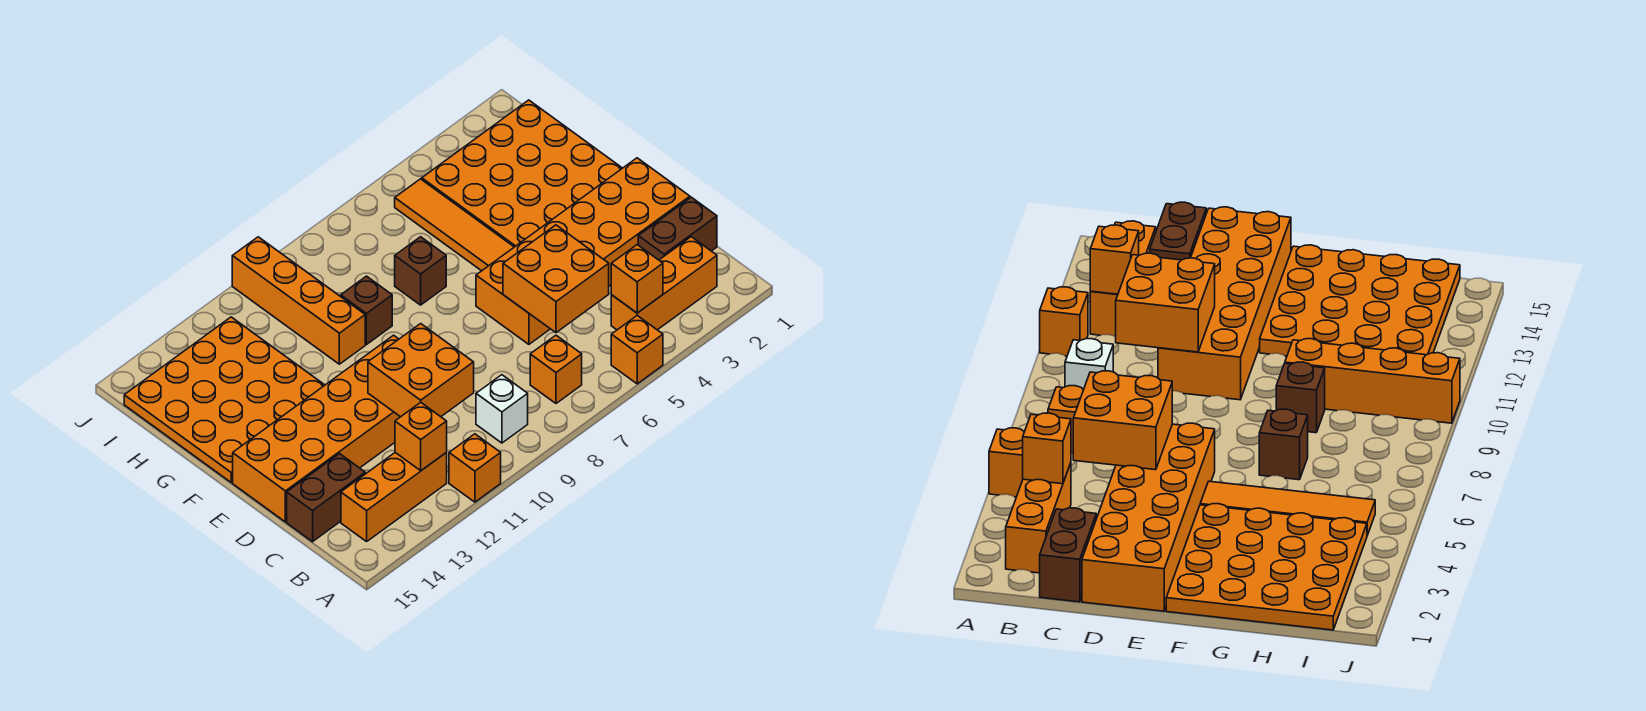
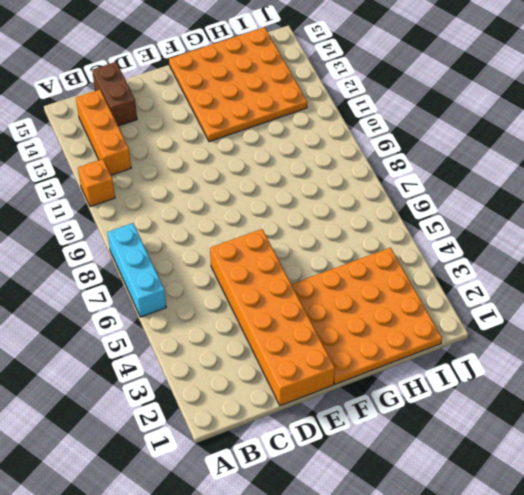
cyan brick A6:A8 level 1 -> none
none -> orange brick A5 level 1
none -> orange brick B2:B4 level 1
none -> orange brick B7 level 1

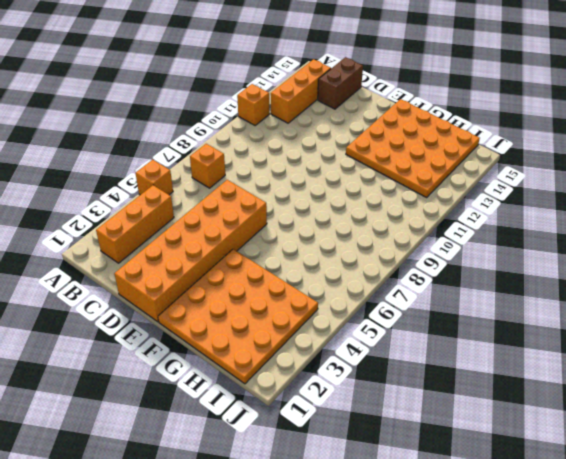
none -> white brick B9 level 1
none -> brown brick C1:C2 level 1
none -> orange brick D10:E15 level 1

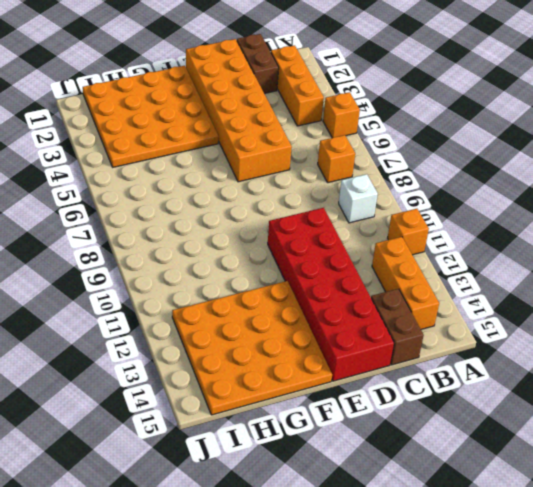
red brick D10:E15 level 1 -> orange brick D10:E15 level 1
none -> orange tile F5:I5 level 1
none -> brown brick G7 level 1
none -> brown brick G9 level 1

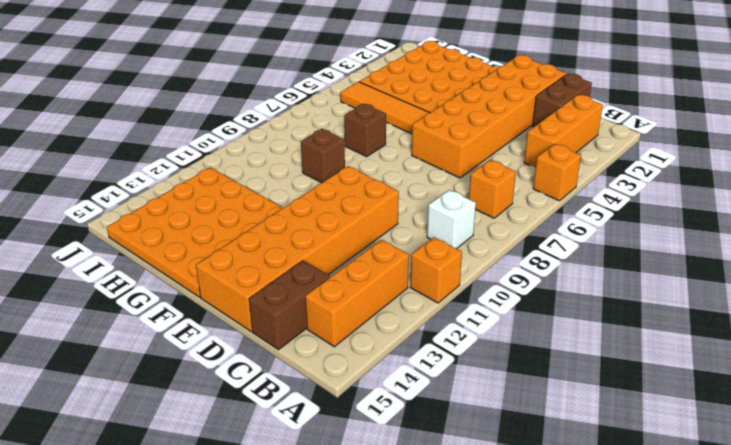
none -> orange brick G10:J10 level 1
none -> orange brick B4 level 2
none -> orange brick B12 level 2

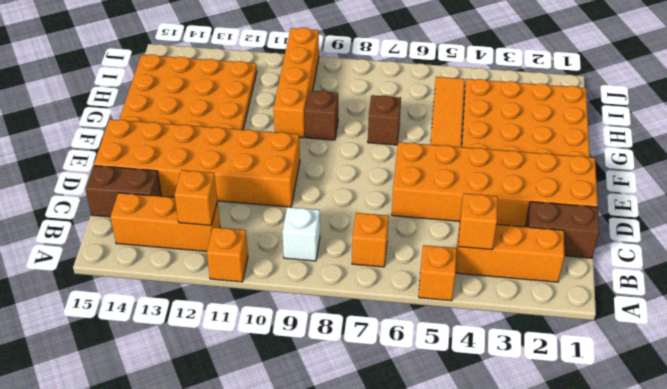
none -> orange brick C5:D6 level 2
none -> orange brick C10:D11 level 2

